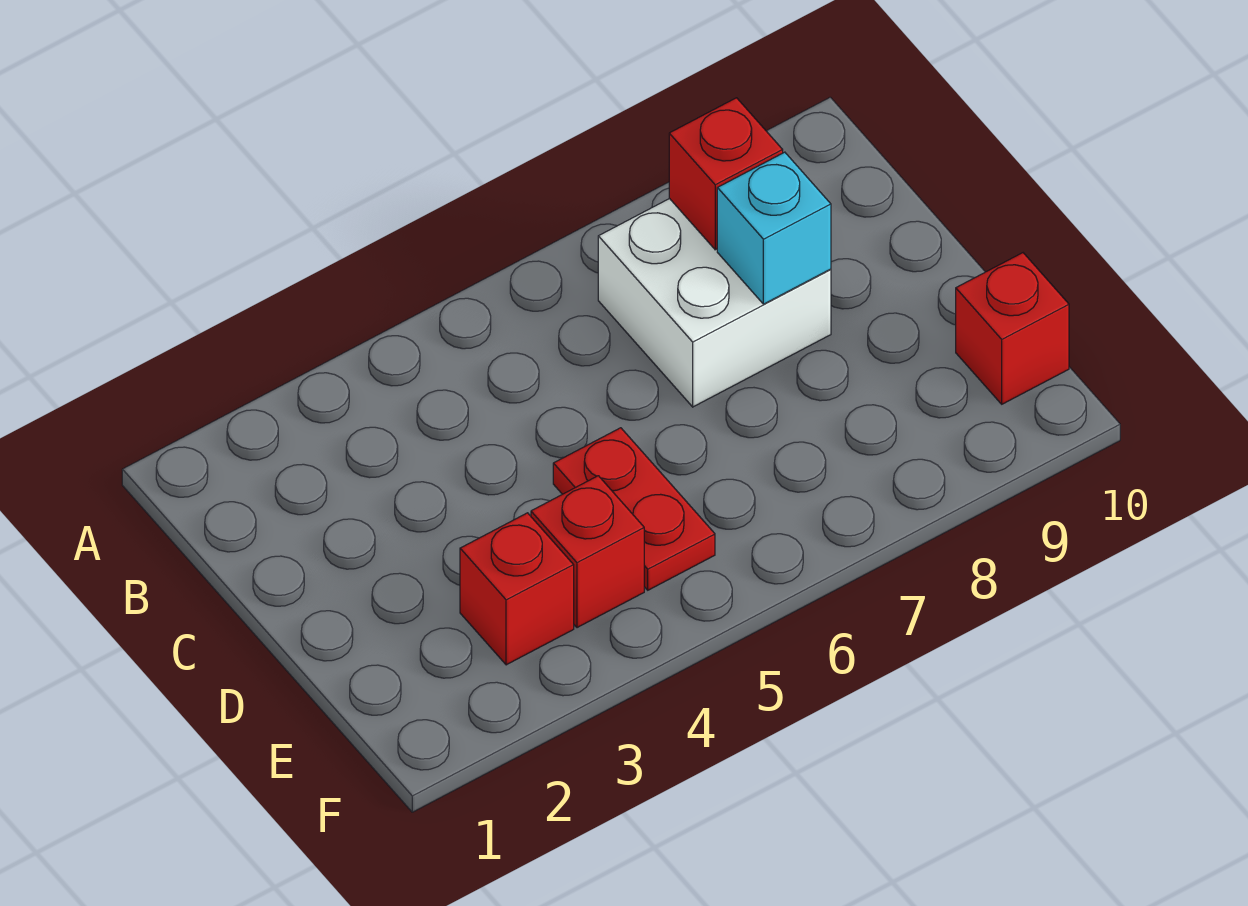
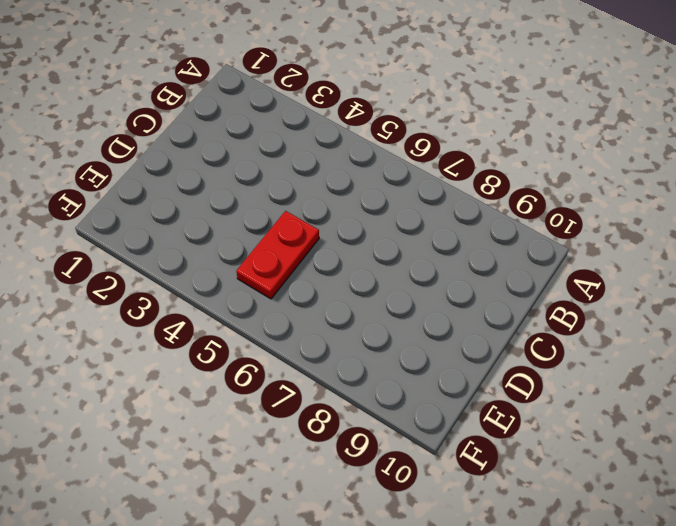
none -> white brick B7:C8 level 1
none -> red brick E3 level 1

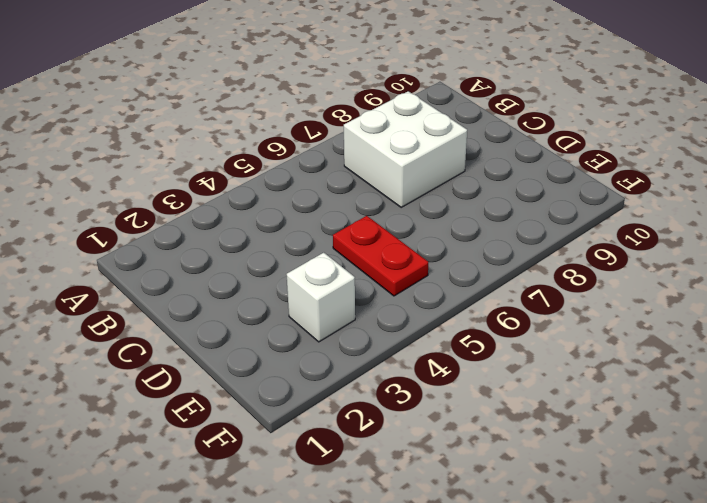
white brick E3 level 1 -> red brick E3 level 1
none -> red brick E4 level 1
none -> red brick E10 level 1

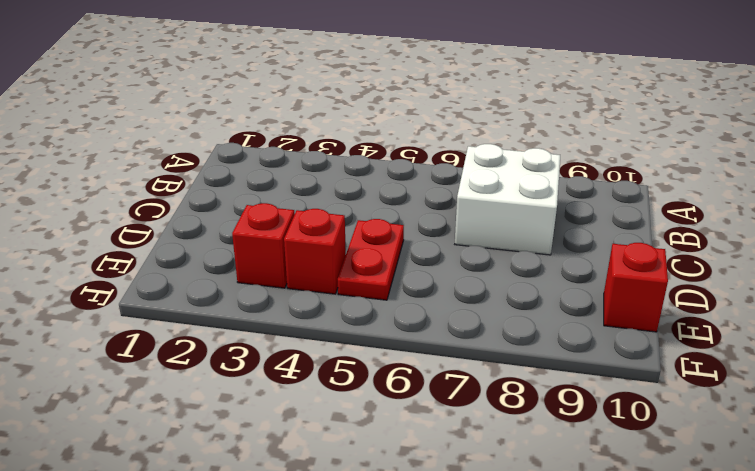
none -> red brick B8 level 2
none -> cyan brick C8 level 2

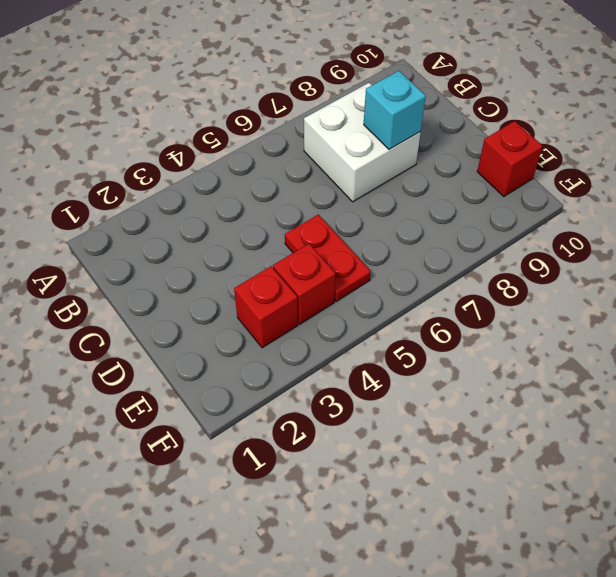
none -> red brick B8 level 2

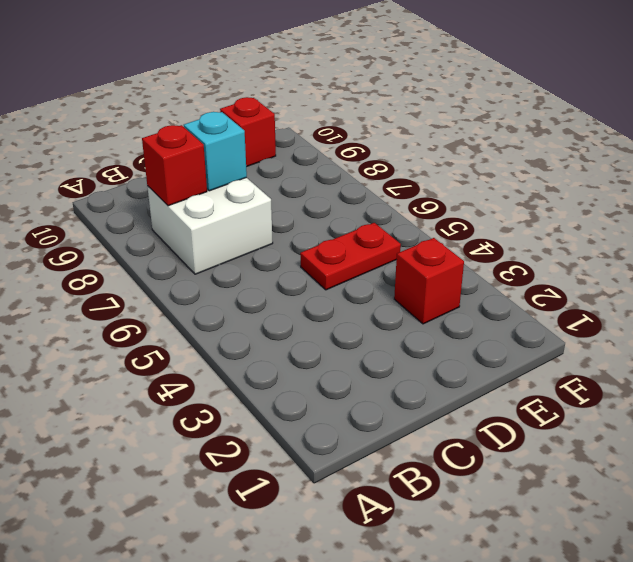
none -> red brick E4 level 1

